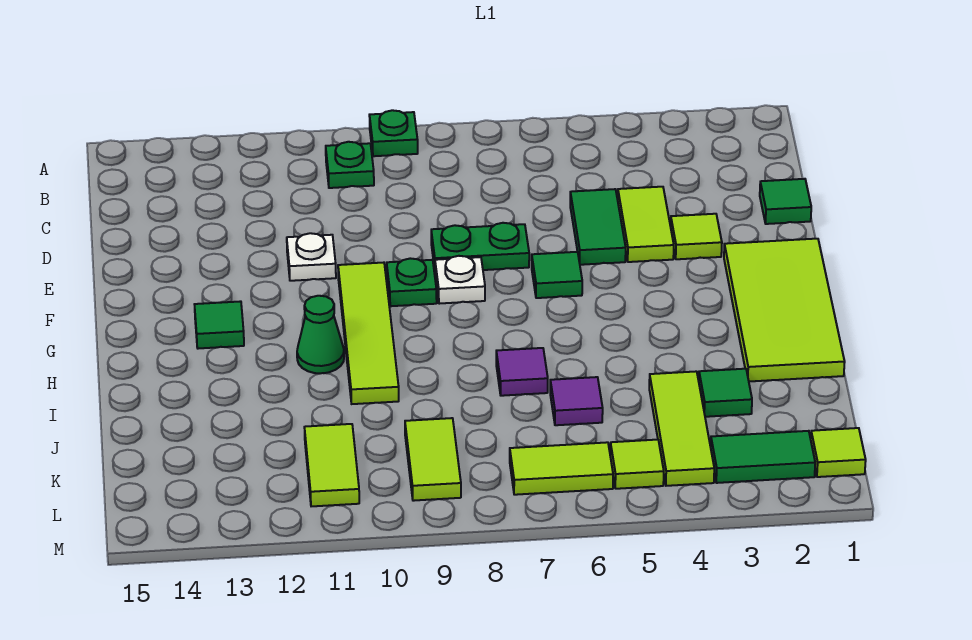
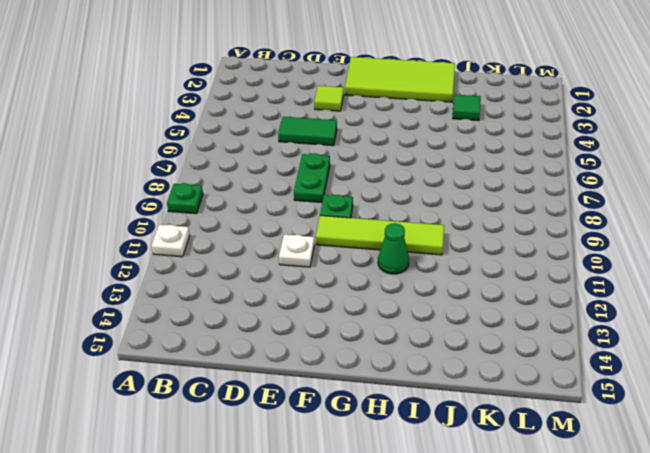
white plate A11 level 1 -> white plate F8 level 1
none -> green plate B10 level 1
none -> green tile D1 level 1
none -> lime tile D4:E4 level 1

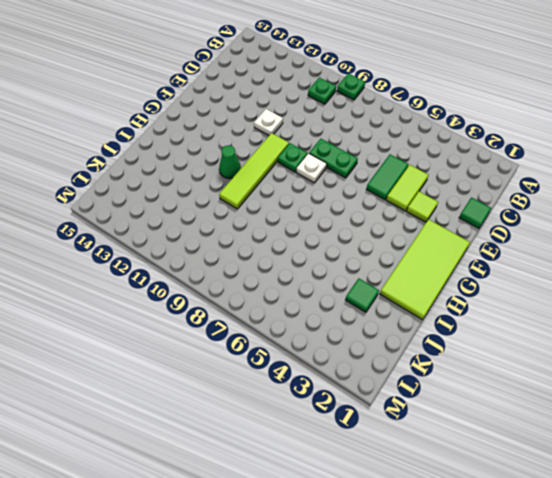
none -> green tile F6 level 1
none -> green tile G13 level 1
none -> purple tile I7 level 1

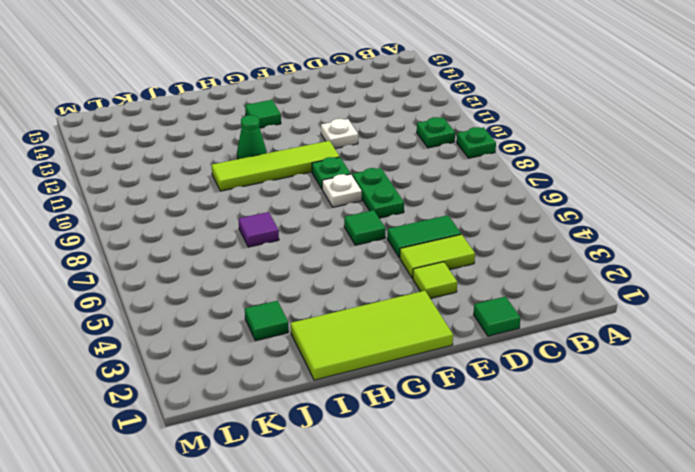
none -> lime tile J4:L4 level 1
none -> purple tile J6 level 1
none -> lime tile K9:L9 level 1

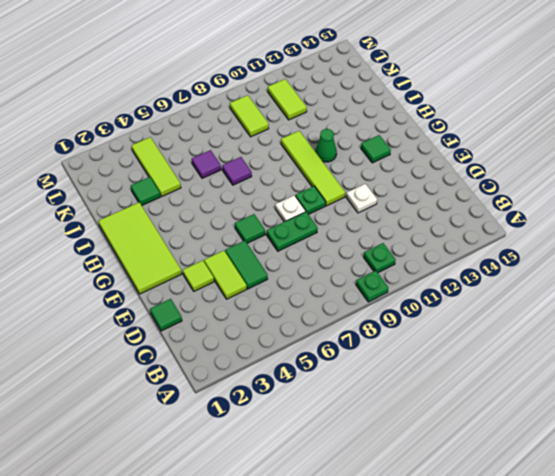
none -> lime tile L1 level 1
none -> green tile L2:L3 level 1
none -> lime tile L5 level 1

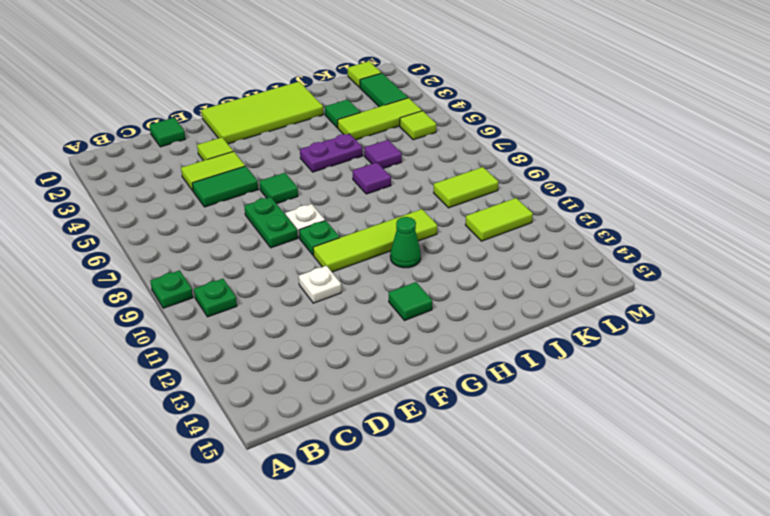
purple plate H5:I5 level 1 -> none
none -> lime tile L6:L7 level 1

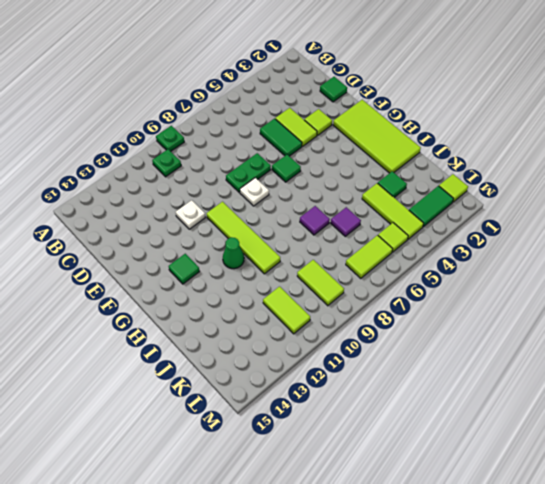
none -> green plate F9 level 1

